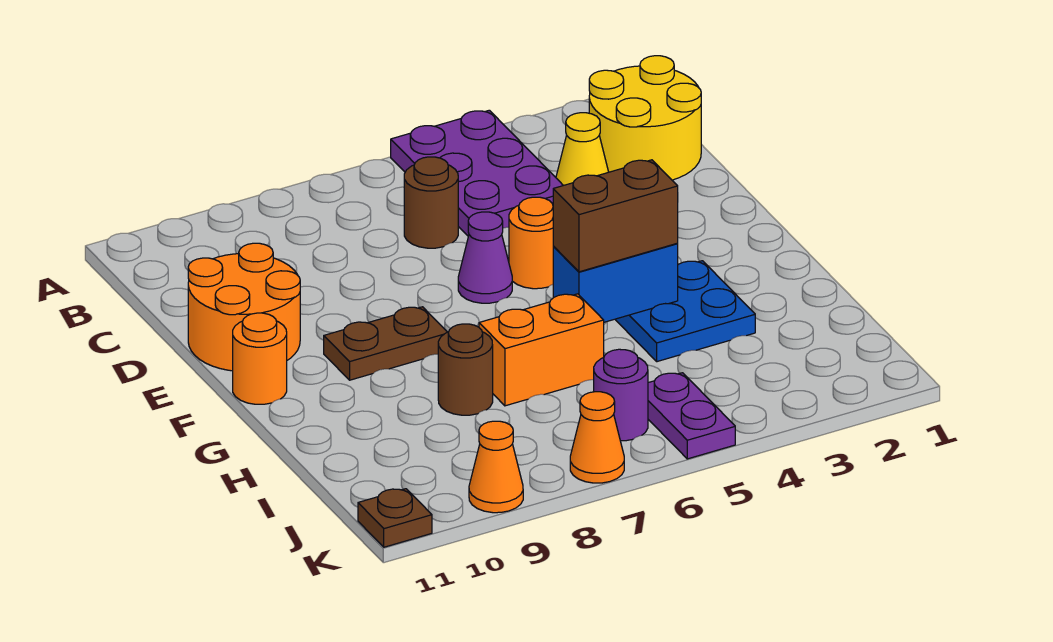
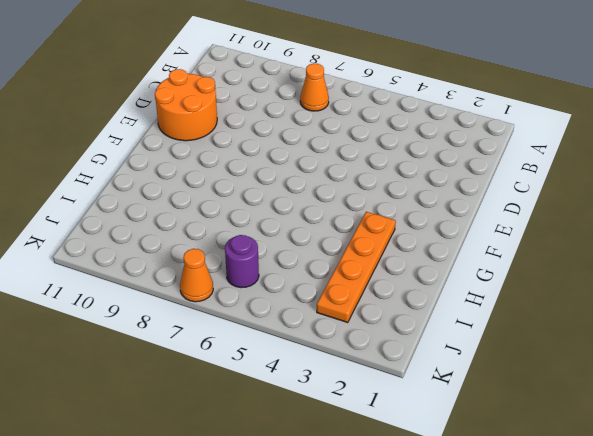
orange cone B7 level 1 -> orange cone K9 level 1
orange plate G3:J3 level 1 -> blue plate G3:H4 level 1
none -> purple plate A4:C5 level 1
none -> yellow round brick B1:C2 level 1
none -> yellow cone C3 level 1

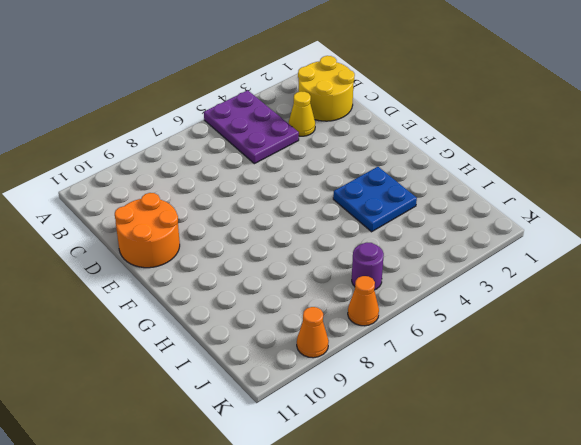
none -> brown round brick C6 level 1
none -> orange round brick E5 level 1
none -> purple cone E6 level 1

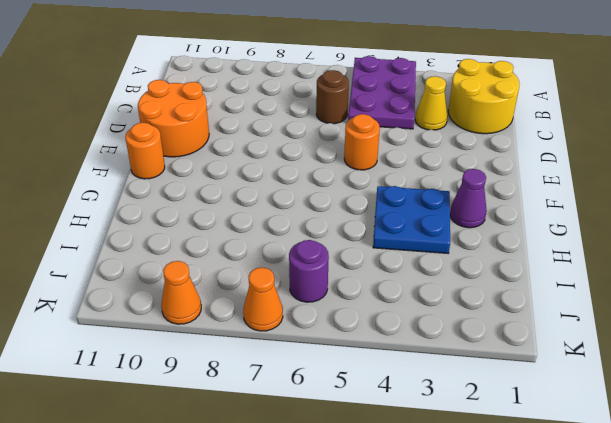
purple cone G2 level 1 -> purple cone E6 level 1
none -> brown plate F8:F9 level 1
none -> orange brick H6:H7 level 1
none -> brown round brick H8 level 1

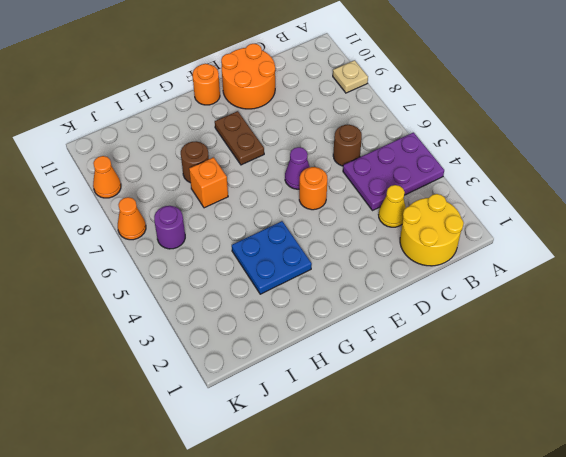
tan plate A9 level 1 -> none
orange brick H7 level 1 -> orange brick H6:H7 level 1
none -> purple plate J5:K5 level 1
none -> brown plate K11 level 1
none -> blue brick G4:G5 level 2

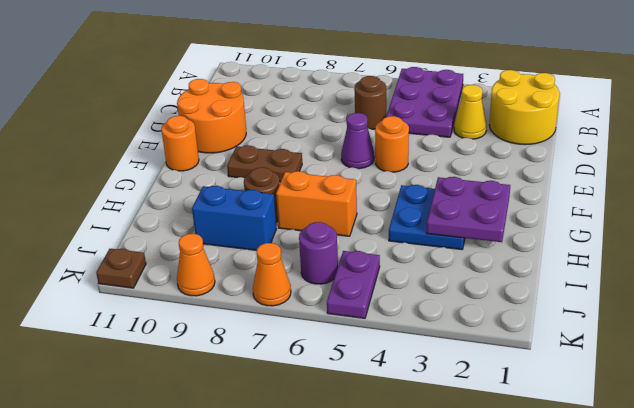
purple plate G2:H3 level 2 -> none
blue brick I8:I9 level 1 -> blue brick G4:G5 level 2
none -> brown brick G4:G5 level 3

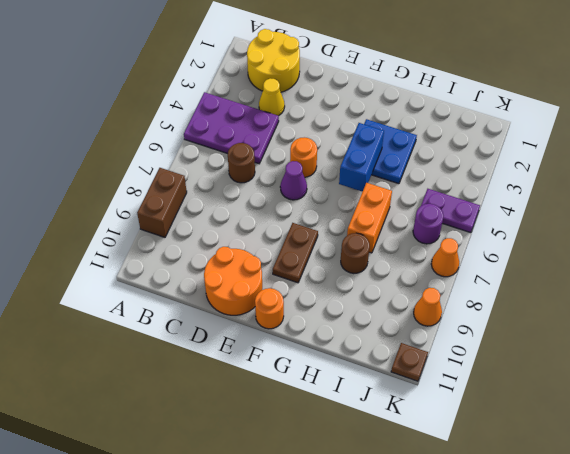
brown brick A8:A9 level 1 -> brown brick G4:G5 level 3

